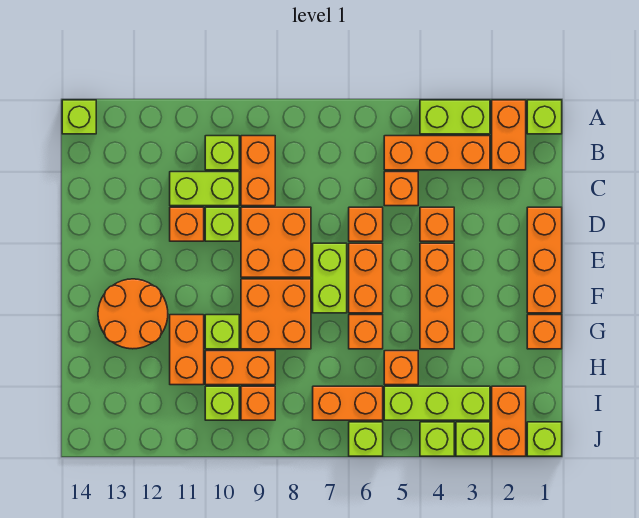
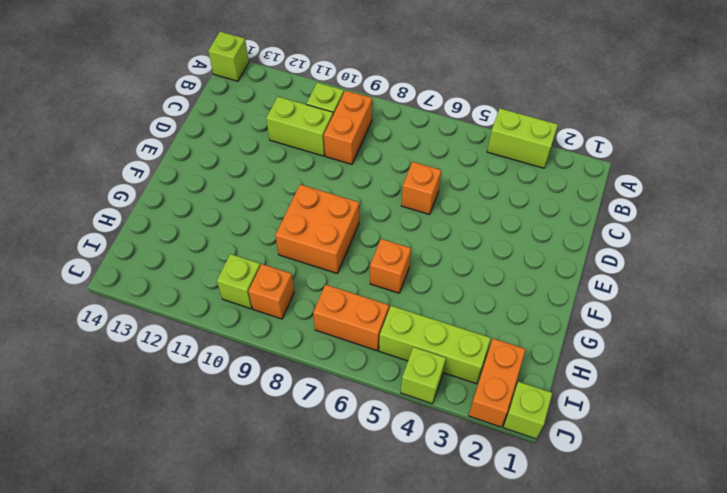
none -> lime brick A1 level 1
none -> orange brick A2:B2 level 1
none -> orange brick B3:B5 level 1
none -> orange brick C5 level 1

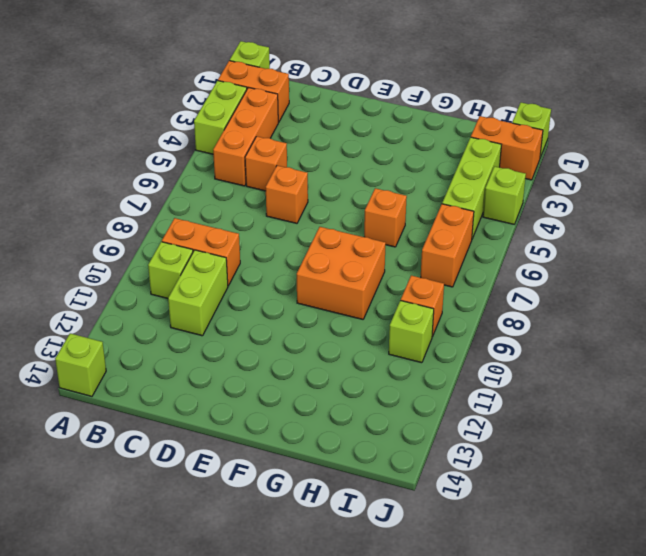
none -> orange brick D1:F1 level 1
none -> orange brick D4 level 1
none -> orange brick D8:E9 level 1
none -> lime brick D10 level 1

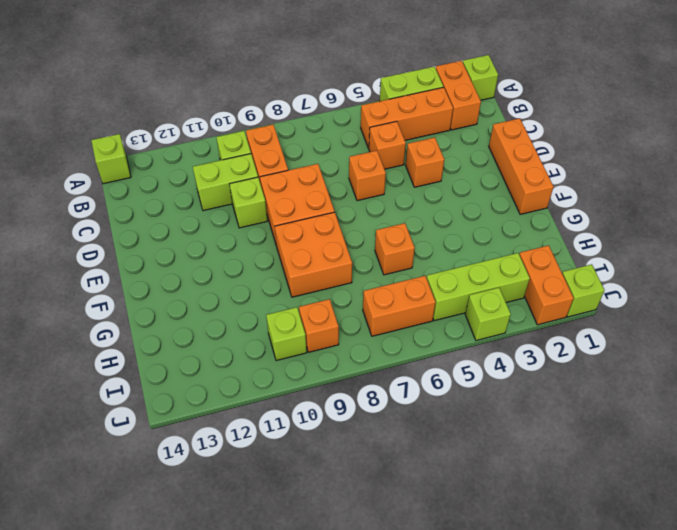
none -> orange brick D11 level 1
none -> orange brick E4:G4 level 1
none -> orange brick E6:F6 level 1
none -> lime brick E7:F7 level 1

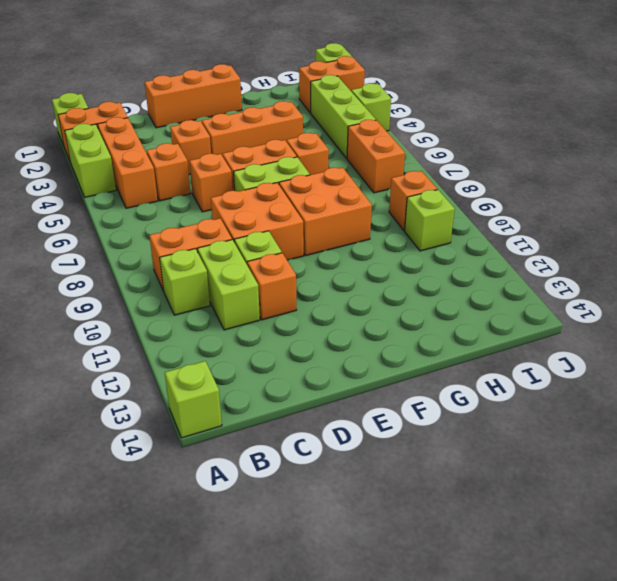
none -> orange round brick F12:G13 level 1
none -> orange brick G1 level 1
none -> lime brick G10 level 1
none -> orange brick G11:H11 level 1

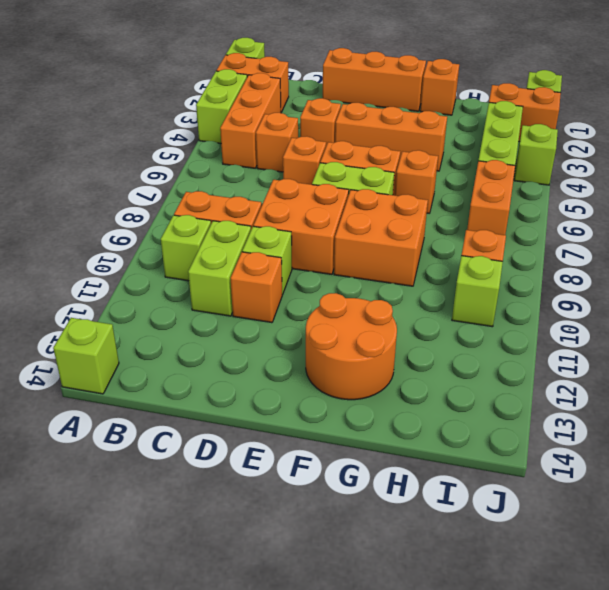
none -> lime brick G10 level 1
none -> orange brick G11:H11 level 1
none -> orange brick H5 level 1
none -> orange brick H9:H10 level 1

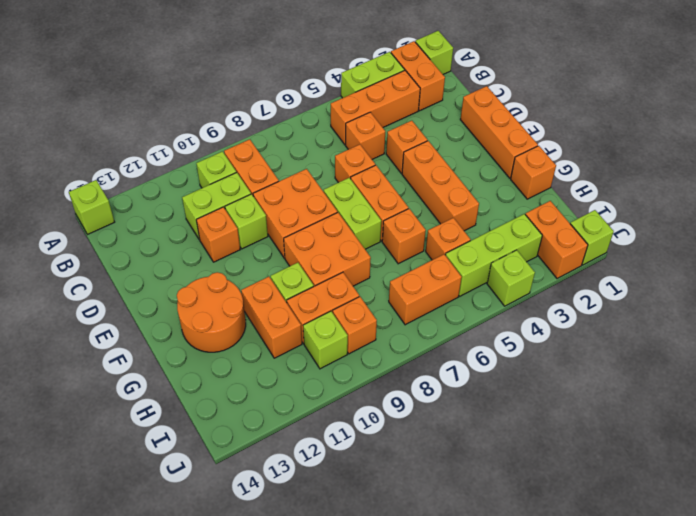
none -> lime brick J3 level 1
none -> lime brick J6 level 1

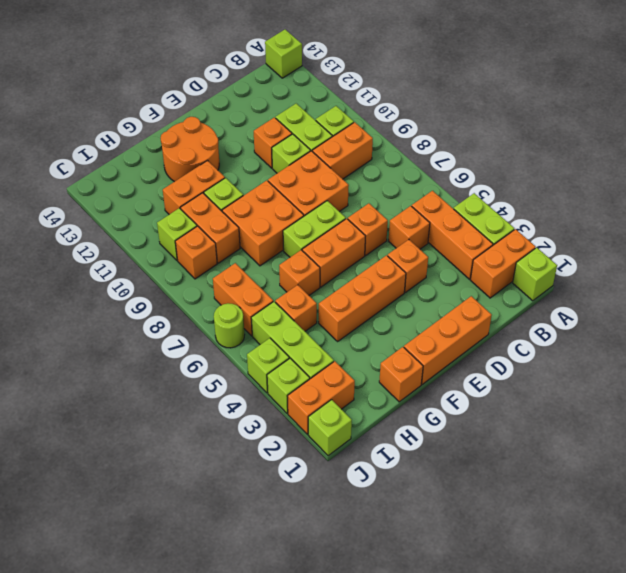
lime round brick J6 level 1 -> lime brick J6 level 1

